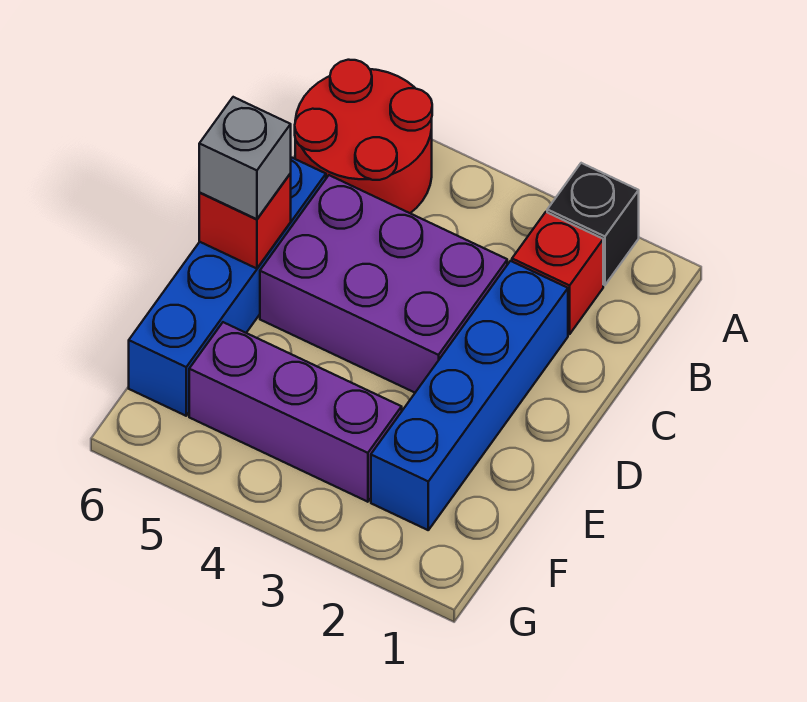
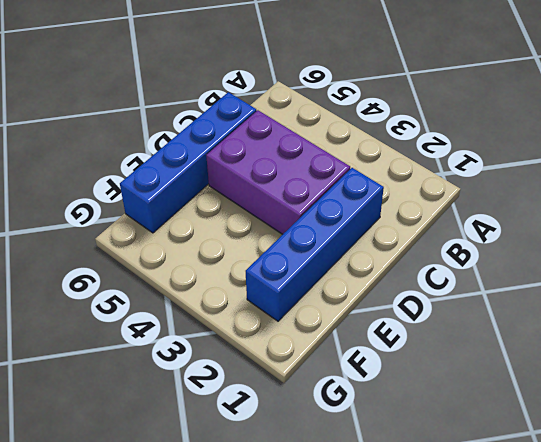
none -> black brick A2 level 1
none -> red round brick A5:B6 level 1

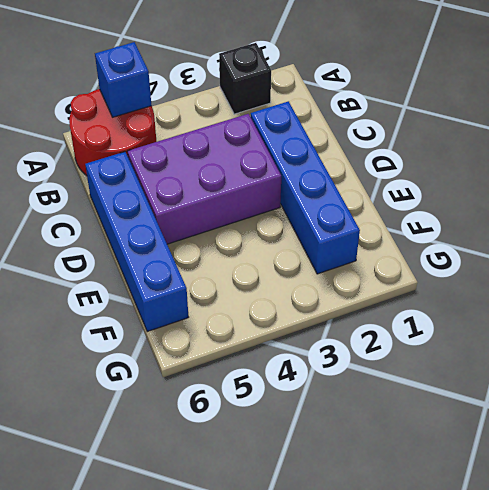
blue brick A5 level 2 -> none
none -> red brick B2 level 1
none -> purple brick F3:F5 level 1

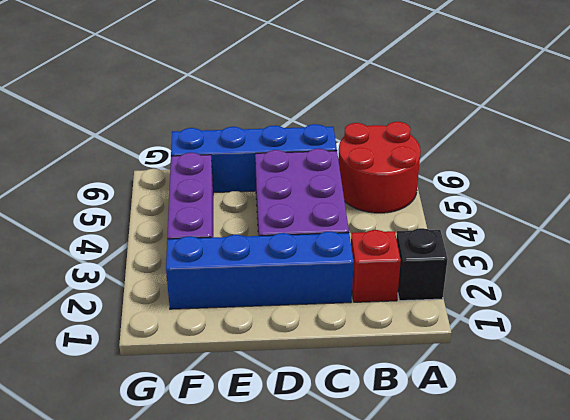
none -> red brick D6 level 2
none -> grey brick D6 level 3

